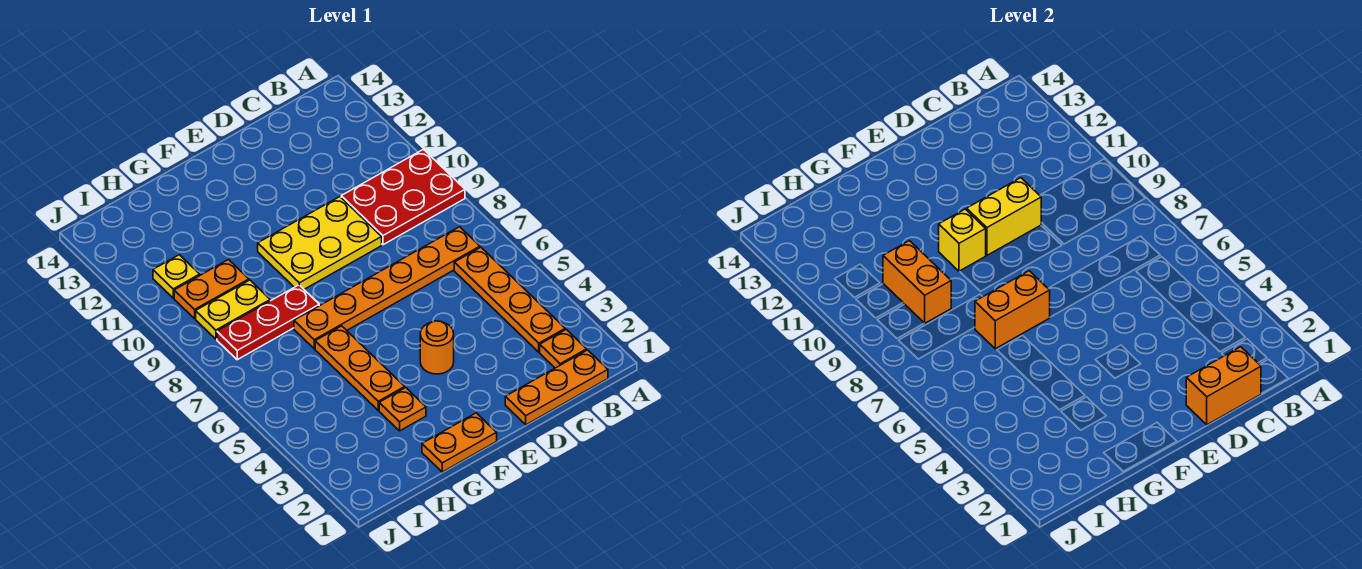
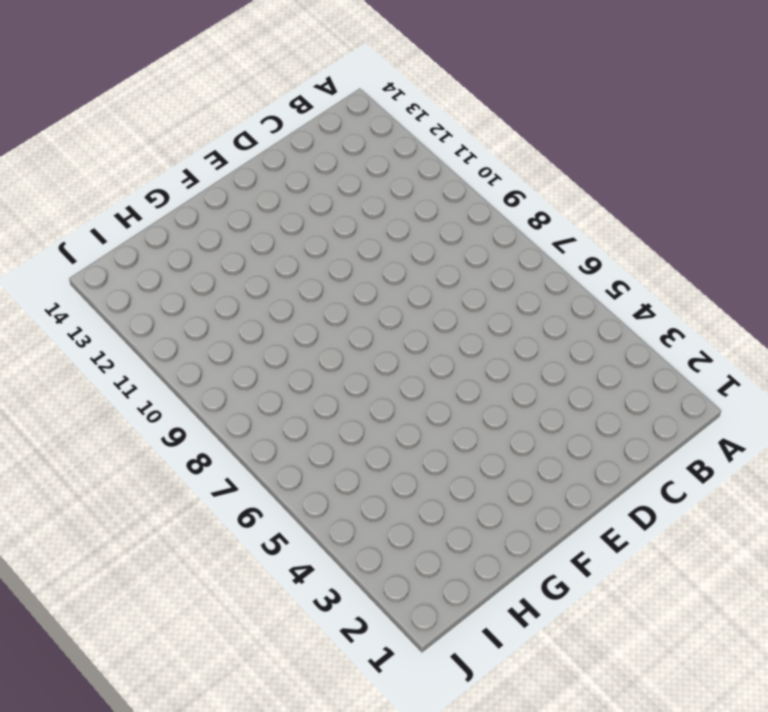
none -> red plate A9:C10 level 1
none -> orange plate B1:D1 level 1
none -> orange plate B2 level 1

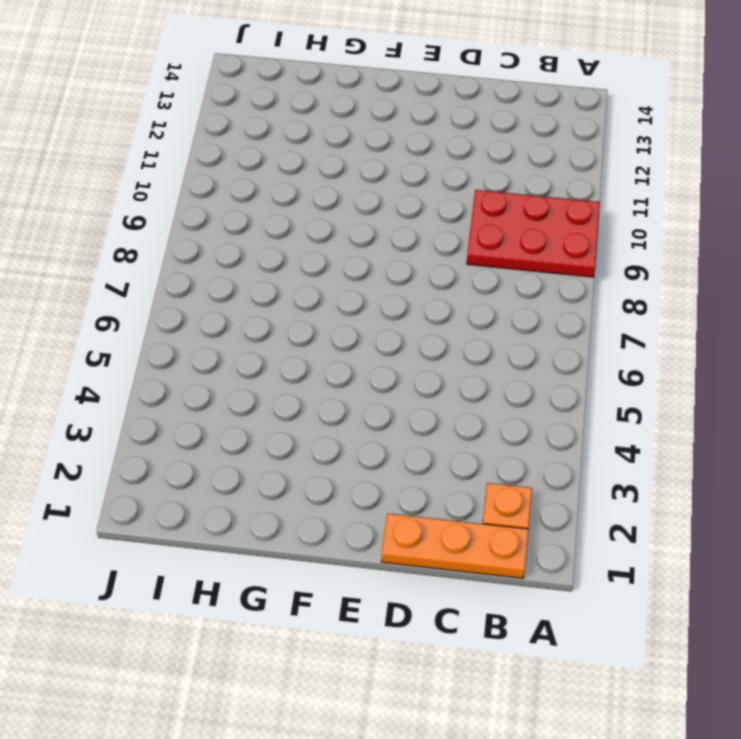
none -> orange plate B3:B6 level 1
none -> orange plate B7:G7 level 1
none -> yellow plate D9:F10 level 1

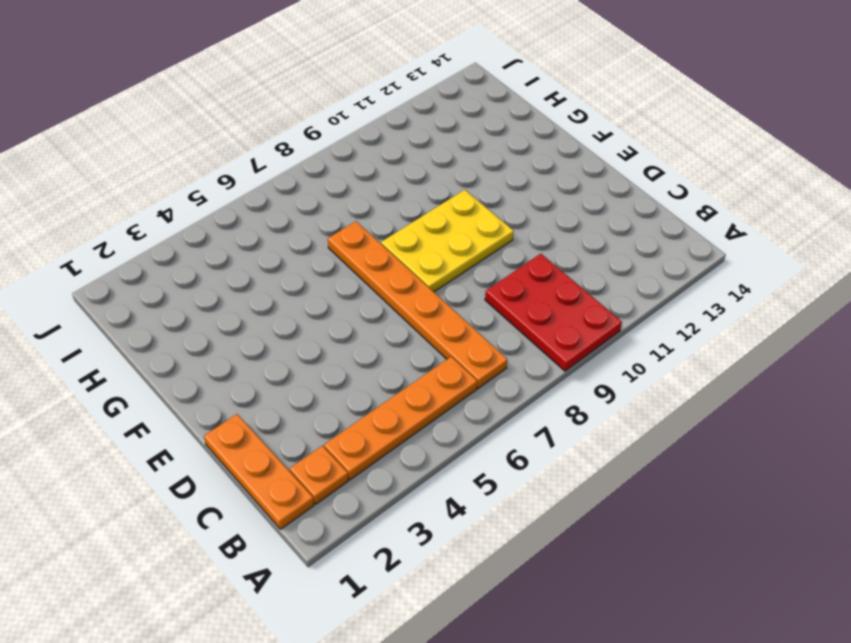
yellow plate E8:F10 level 1 -> yellow plate D9:F10 level 1
none -> orange round brick E4 level 1
none -> orange plate F1:G1 level 1
none -> orange plate G3 level 1

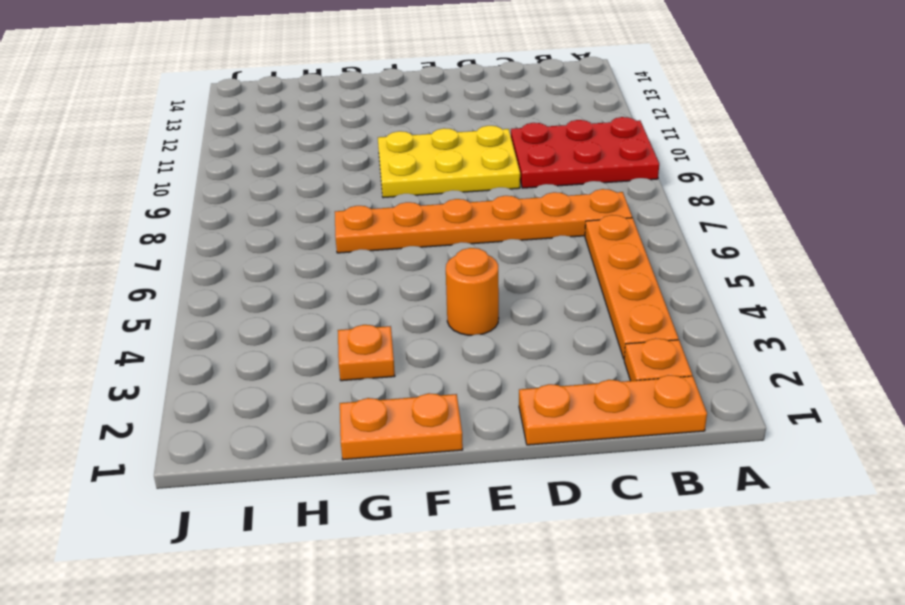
none -> orange plate G4:G6 level 1
none -> red plate G8:I8 level 1
none -> yellow plate H9:I9 level 1

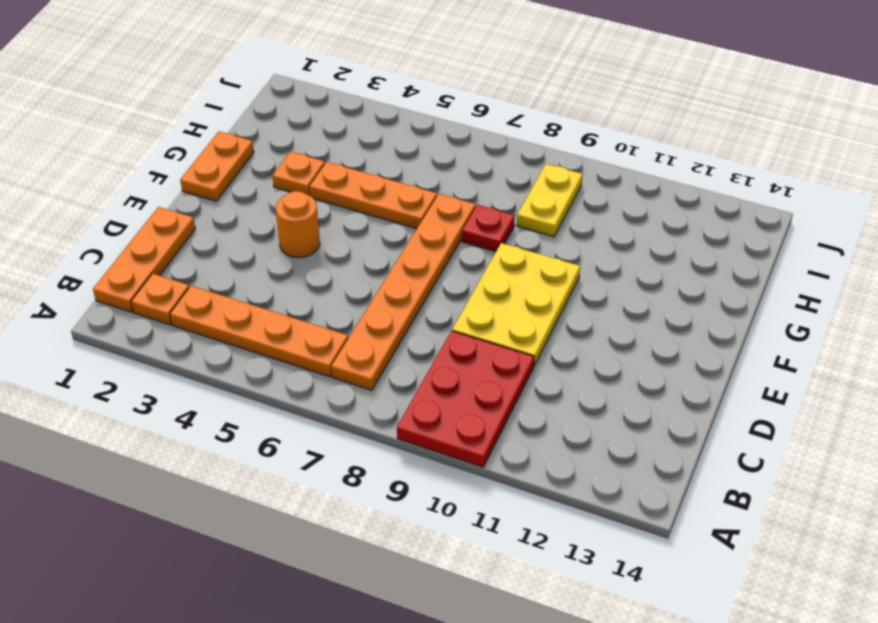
red plate G8 level 1 -> red plate G8:I8 level 1
none -> orange plate H10:I10 level 1
none -> yellow plate I11 level 1
none -> orange brick C1:D1 level 2

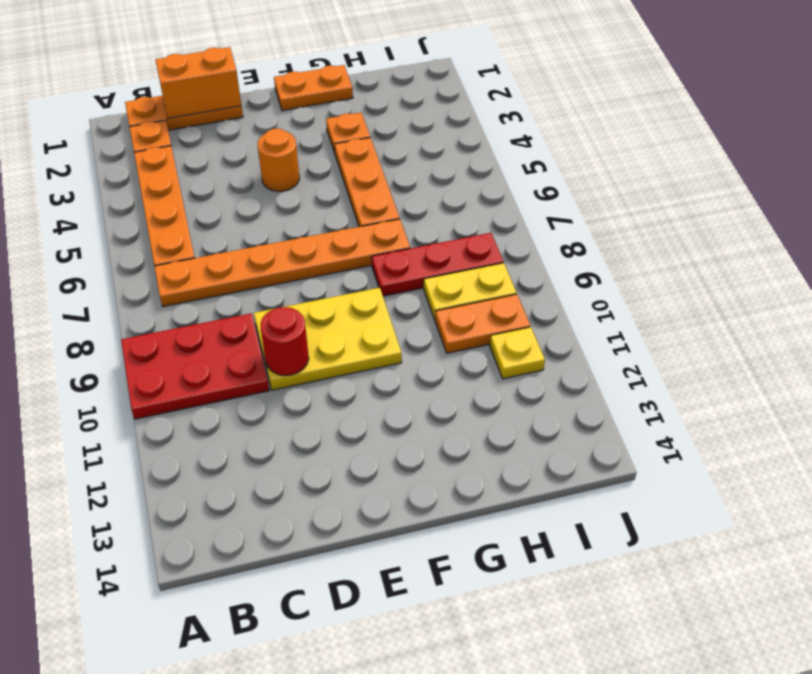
red round brick D10 level 2 -> yellow brick D10:E10 level 2
none -> orange brick F7:G7 level 2
none -> yellow brick F10 level 2
none -> orange brick H9:H10 level 2

